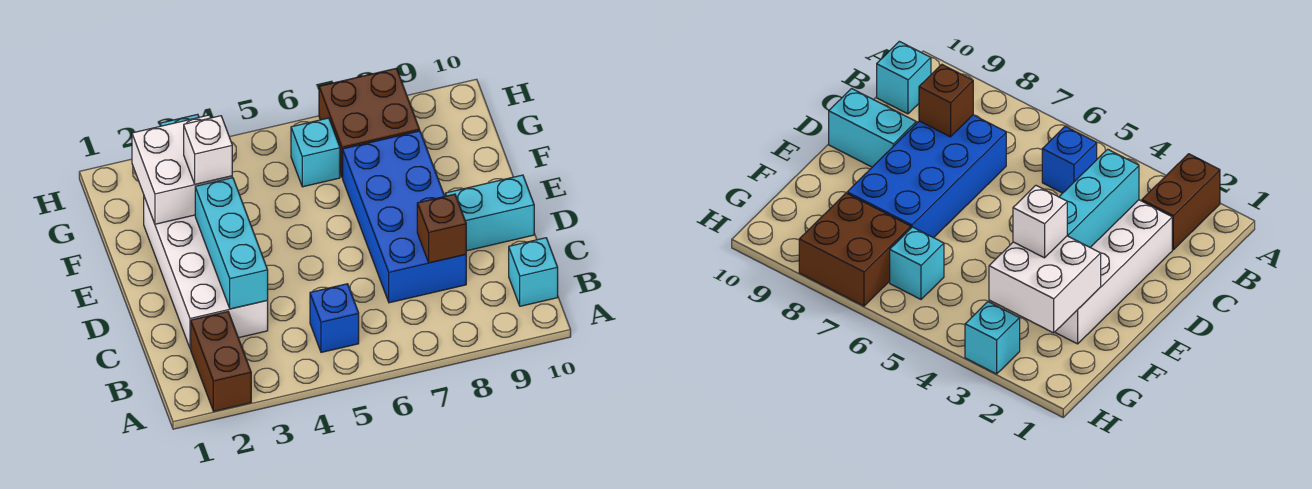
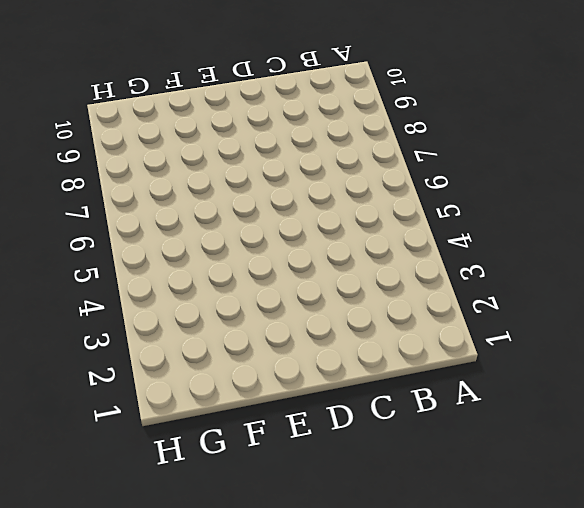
none -> brown brick A2:B2 level 1
none -> blue brick B5 level 1
none -> cyan brick B10 level 1

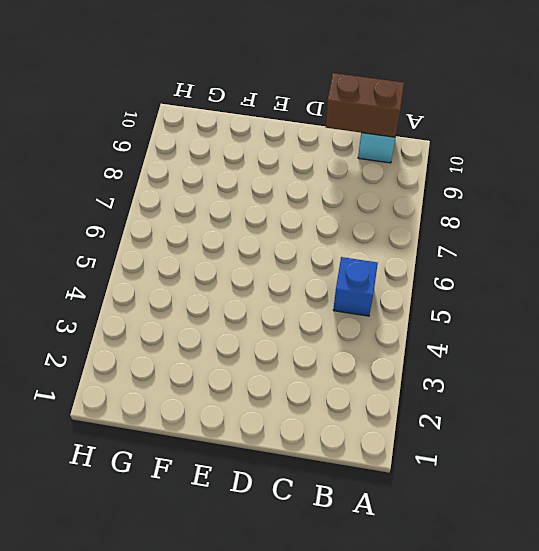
brown brick B10:C10 level 2 -> brown brick A2:B2 level 1
none -> white brick C2:F3 level 1
none -> blue brick C7:F8 level 1
none -> cyan brick D9:D10 level 1

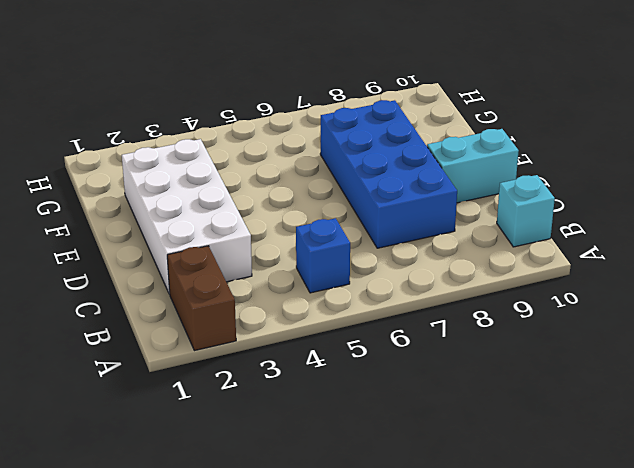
none -> cyan brick G6 level 1
none -> brown brick G7:H8 level 1
none -> cyan brick H3 level 1

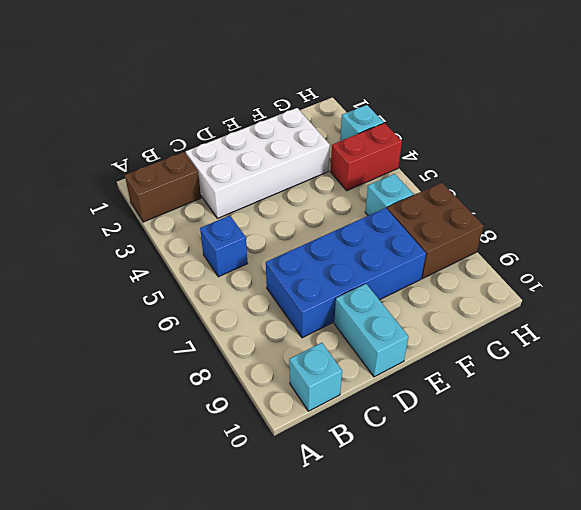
red brick G4:H4 level 1 -> none
none -> cyan brick C3:E3 level 2
none -> brown brick C8 level 2
none -> white brick F2:G3 level 2

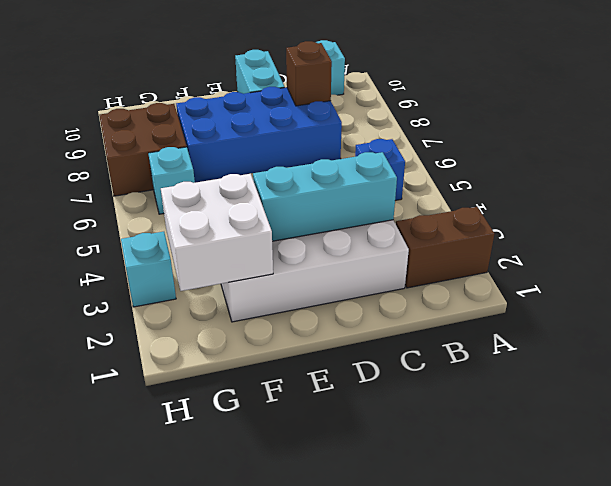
none -> white brick F3 level 3

